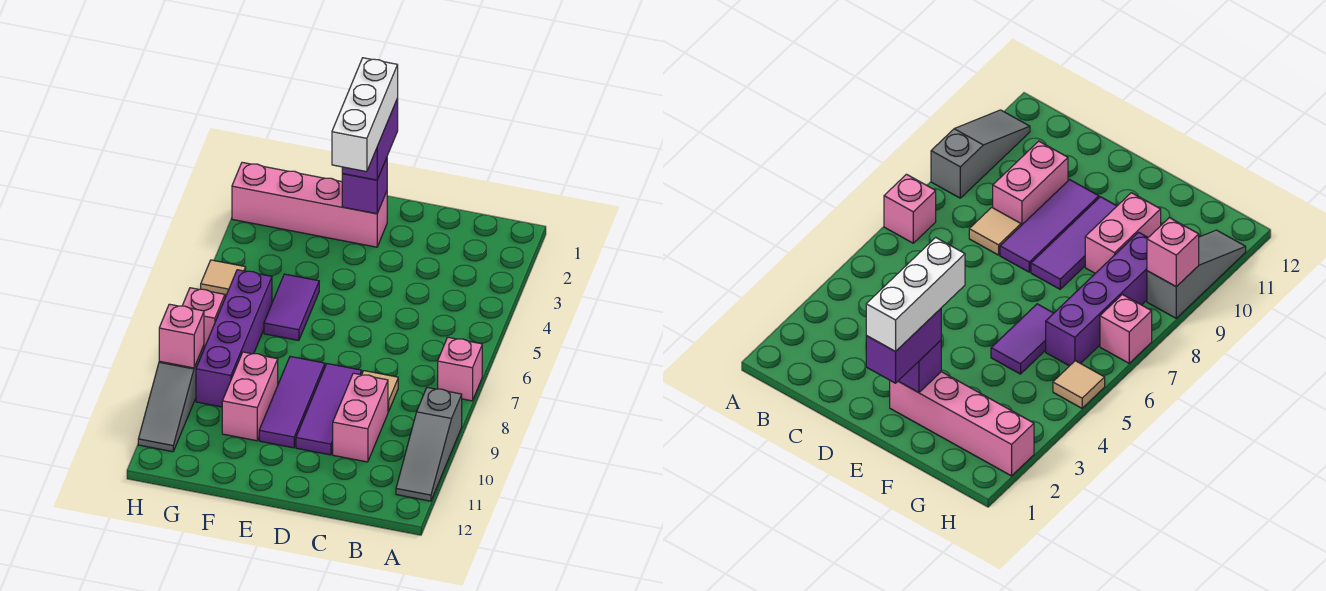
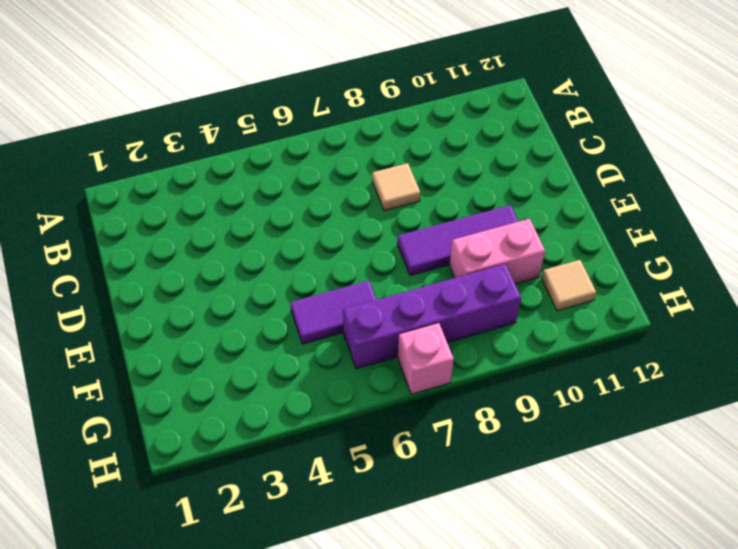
tan tile G11 level 1 -> tan tile H5 level 1
none -> pink brick A7 level 1
none -> grey slope A9:A11 level 1 top 9
none -> pink brick C9:C10 level 1

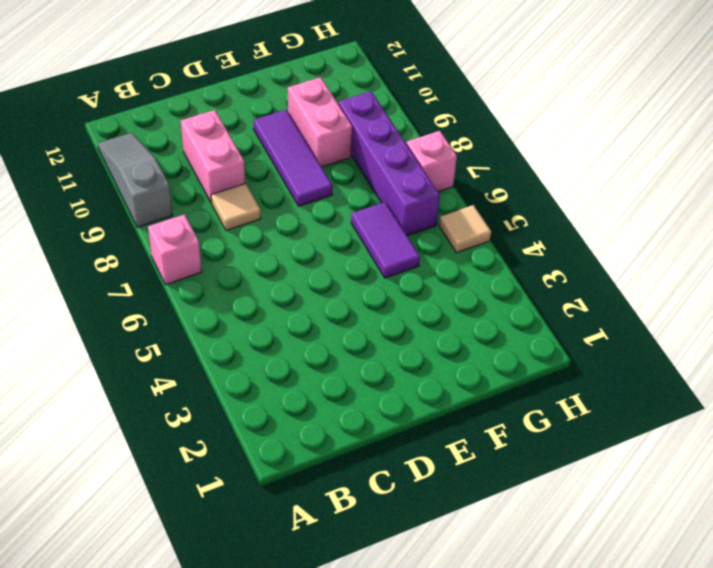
none -> purple tile D8:D10 level 1
none -> pink brick E2:H2 level 1
none -> grey slope H9:H11 level 1 top 9

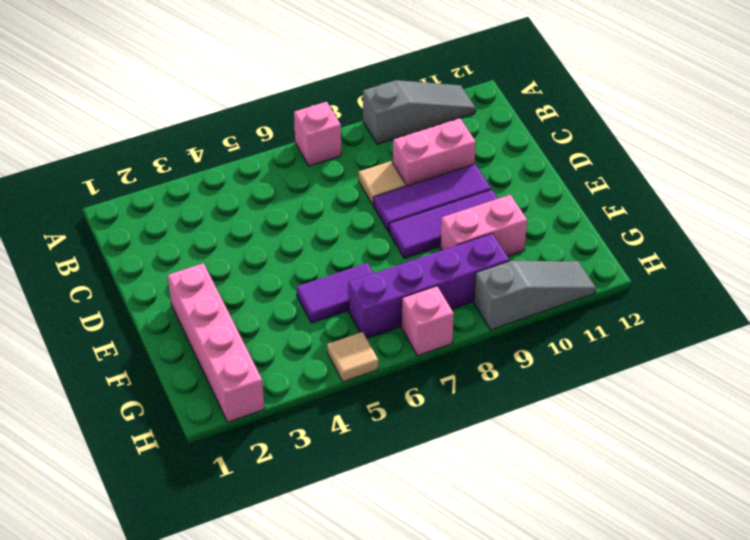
none -> purple brick E2 level 2
none -> pink brick H9 level 2
none -> purple brick E1:E2 level 3

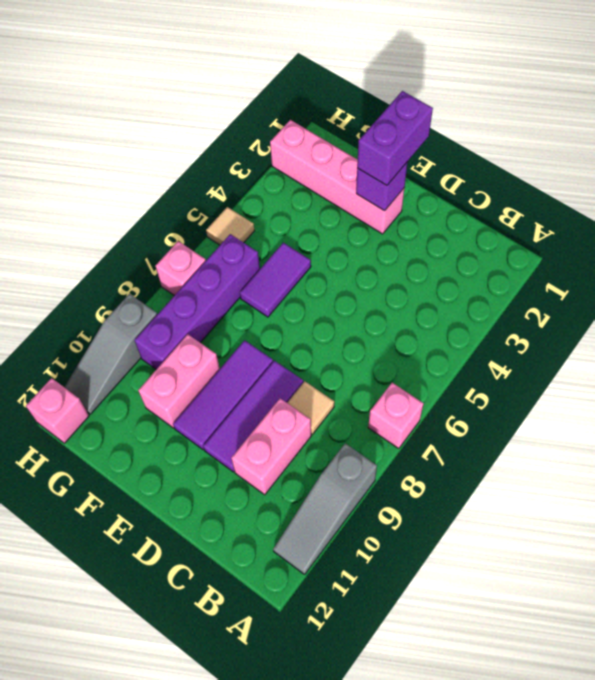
pink brick H12 level 1 -> pink brick H9 level 2
none -> white brick E1:E3 level 4

